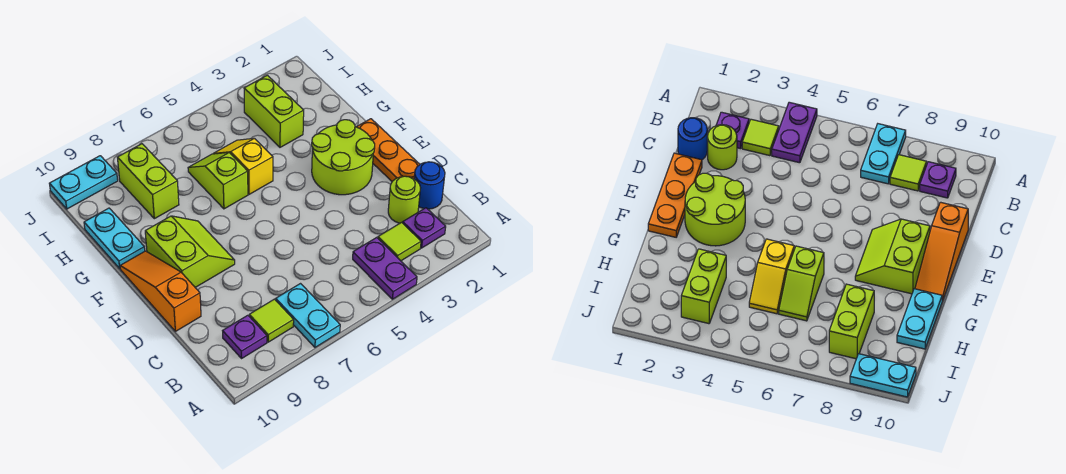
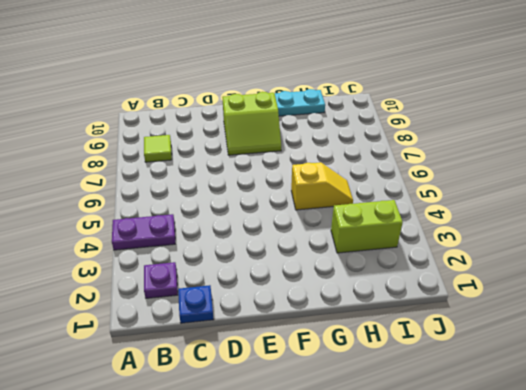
blue plate C1 level 1 -> blue round brick C1 level 1
none -> cyan plate A7:B7 level 1
none -> lime tile B3 level 1
none -> purple plate B9 level 1

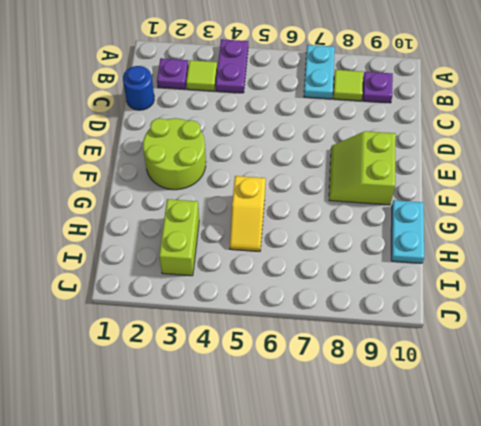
none -> lime round brick C2 level 1
none -> orange plate D1:F1 level 1
none -> orange slope D10:F10 level 1 top D

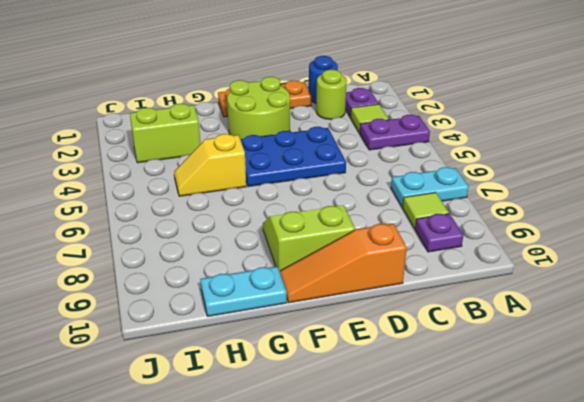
blue plate D4:F5 level 1 -> none
none -> lime slope G6:H6 level 1 top G
none -> lime brick H8:I8 level 1
none -> cyan plate J9:J10 level 1

